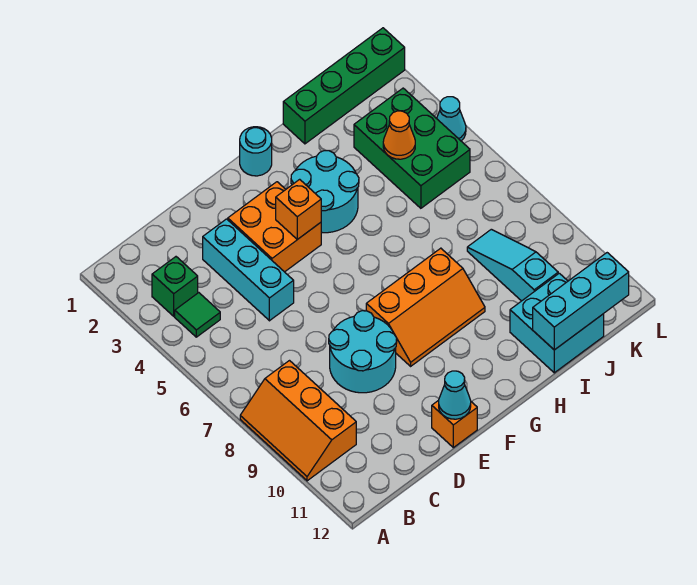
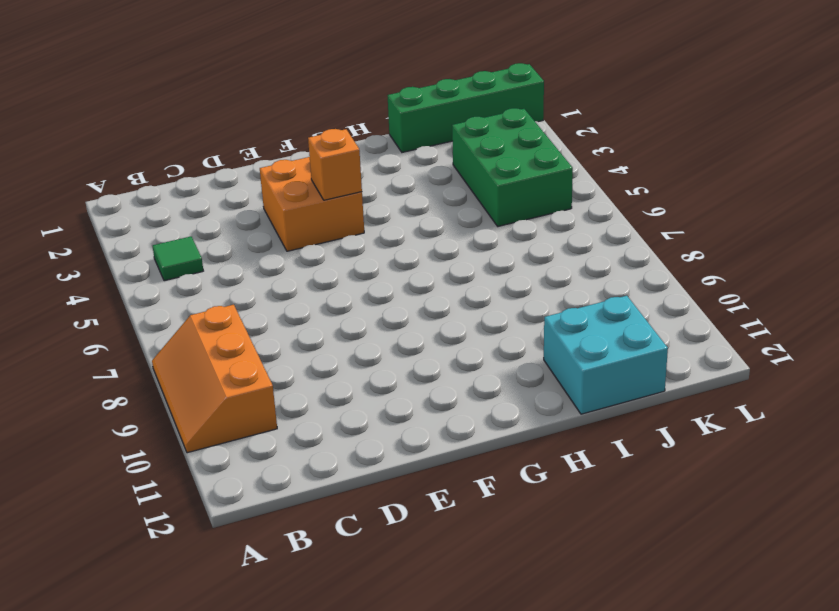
none -> green brick B3 level 1
none -> cyan brick D3:D5 level 1
none -> cyan round brick D8:E9 level 1

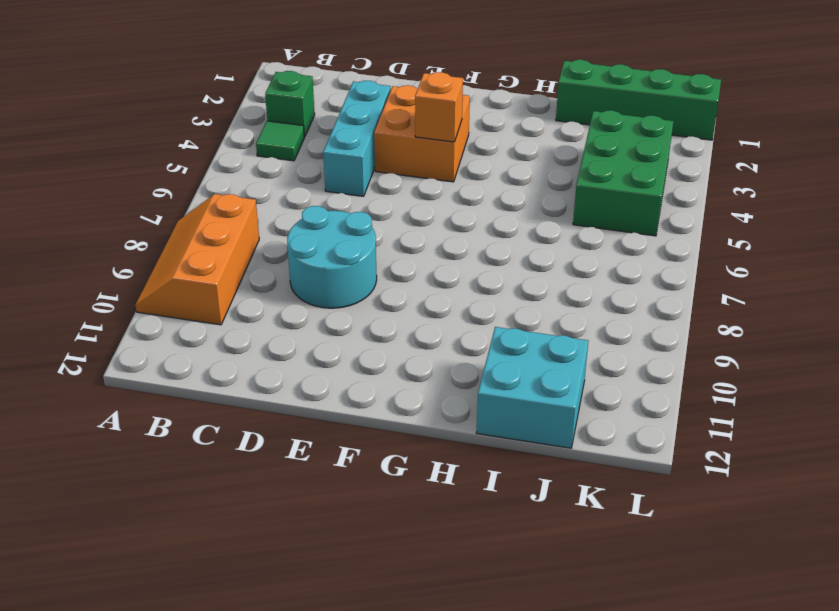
none -> orange brick E12 level 1
none -> orange slope F8:H9 level 1 top 8
none -> cyan round brick G1 level 1

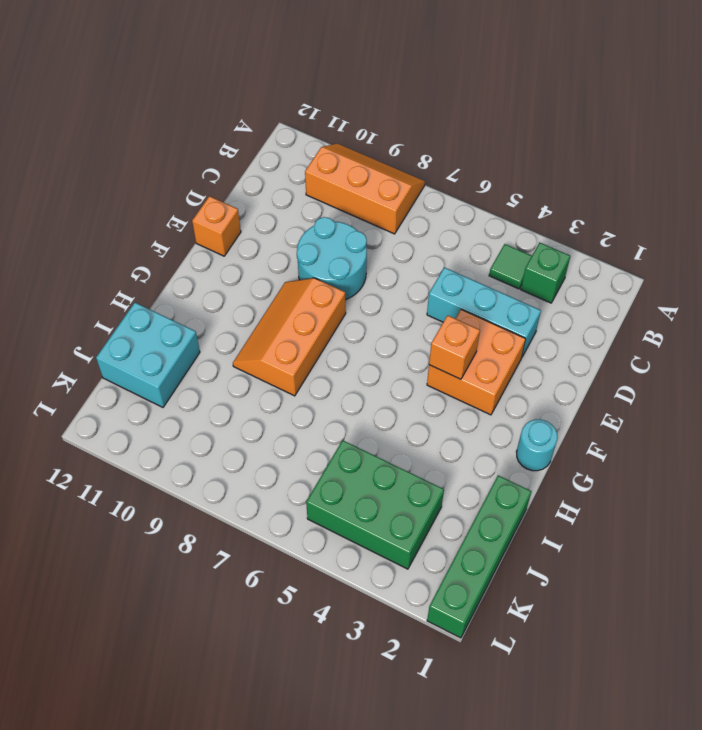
none -> cyan round brick G3:H4 level 1
none -> cyan slope J8:J10 level 1 top 10
none -> cyan cone L4 level 1

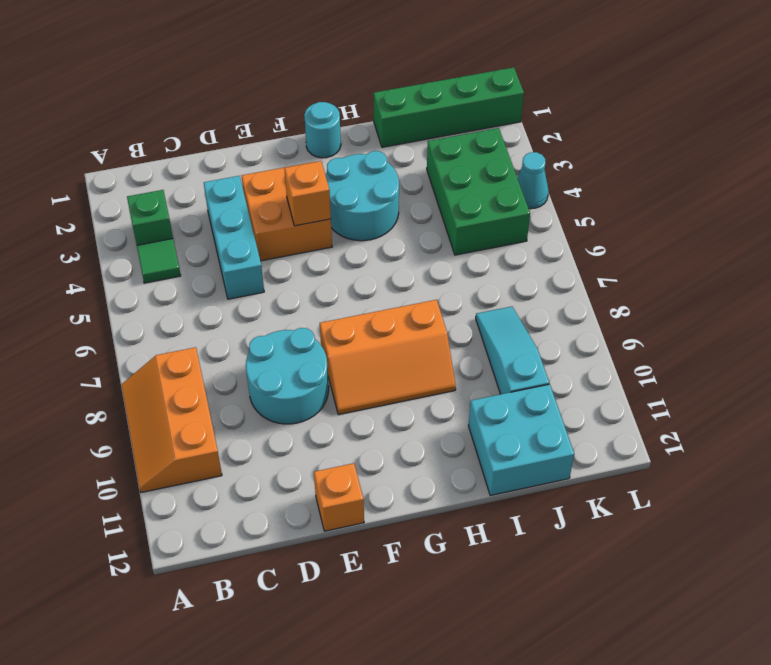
none -> cyan cone E12 level 2
none -> cyan brick I12:K12 level 2
none -> orange cone J4 level 2

